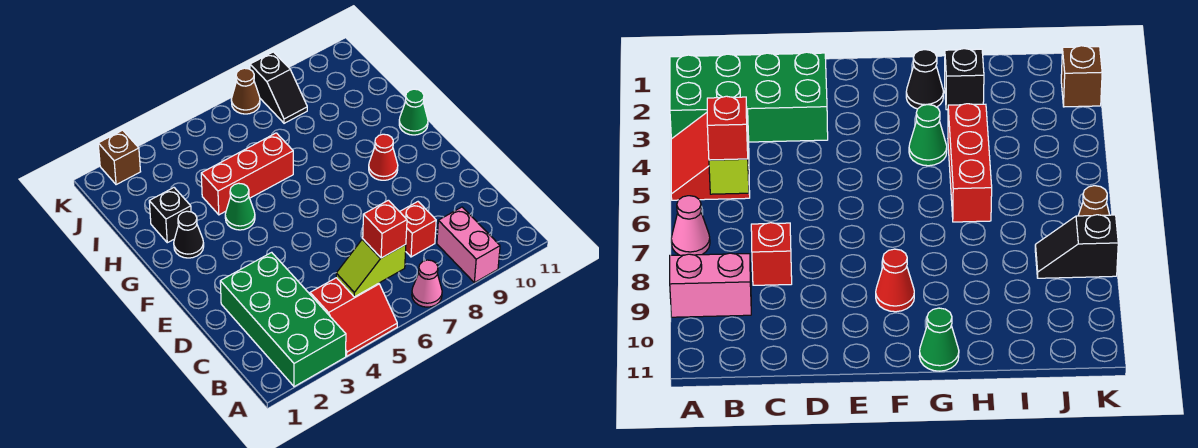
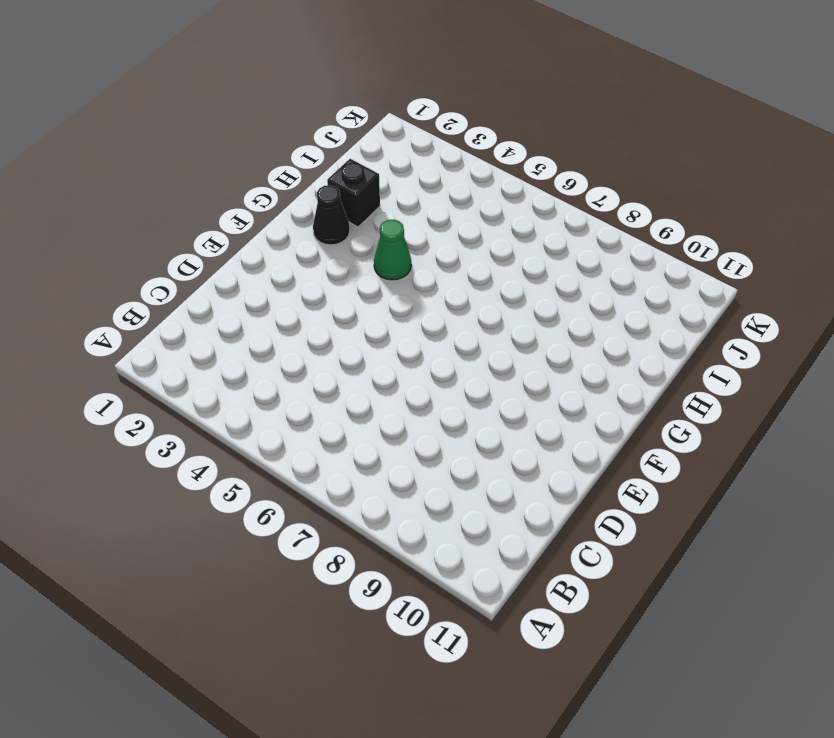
none -> green brick A2:D3 level 1
none -> red slope A4:B5 level 1 top B
none -> pink cone A7 level 1

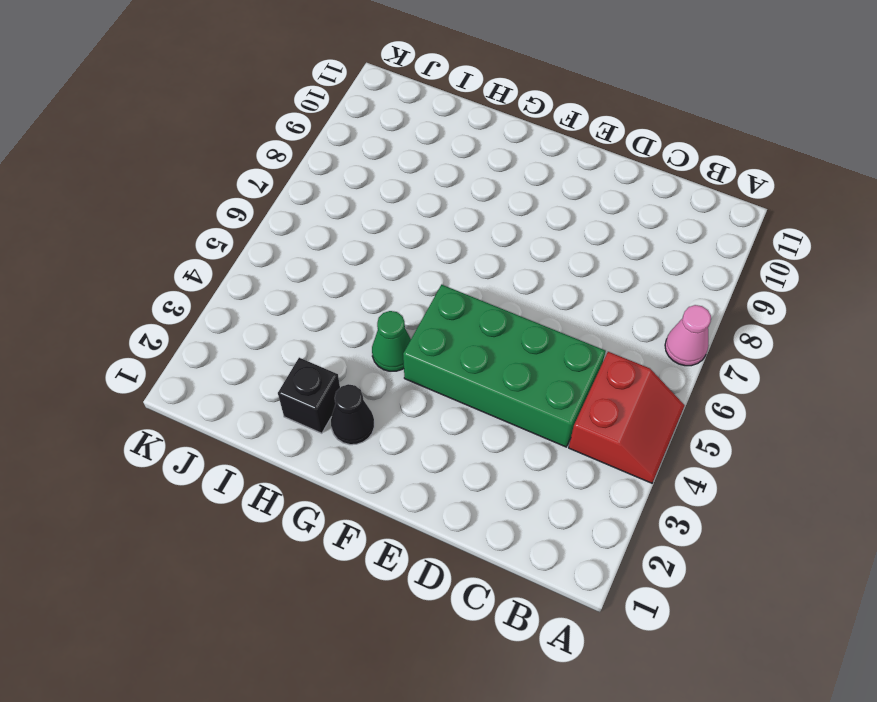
green brick C4:F5 level 1 -> green brick A2:D3 level 1
none -> pink brick A9:B9 level 1
none -> red brick C8 level 1
none -> red cone F9 level 1

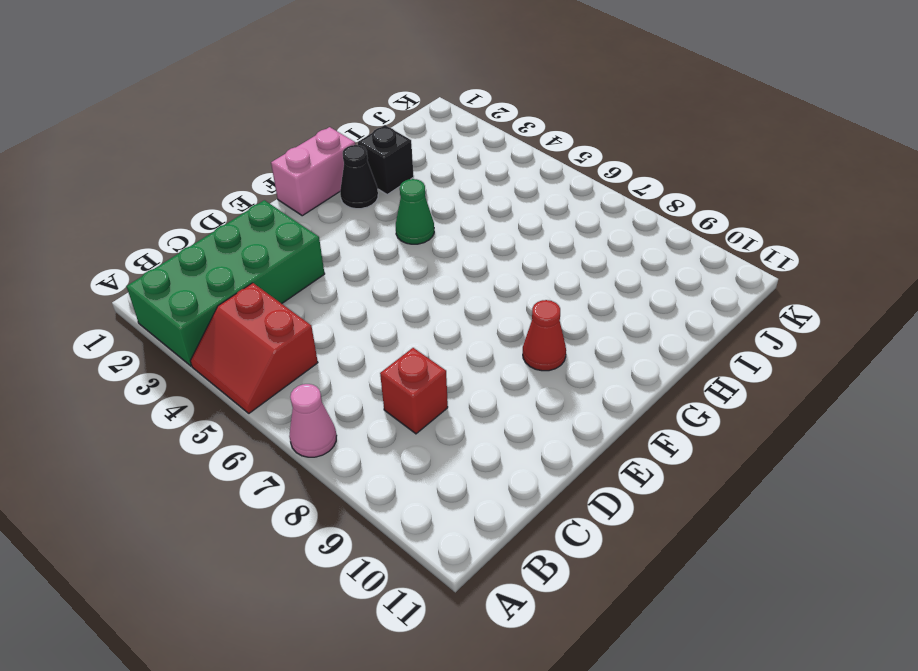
pink brick F1:G1 level 1 -> pink brick A9:B9 level 1
none -> green cone G11 level 1
none -> red brick H4:H6 level 1
none -> black slope J8:K8 level 1 top K

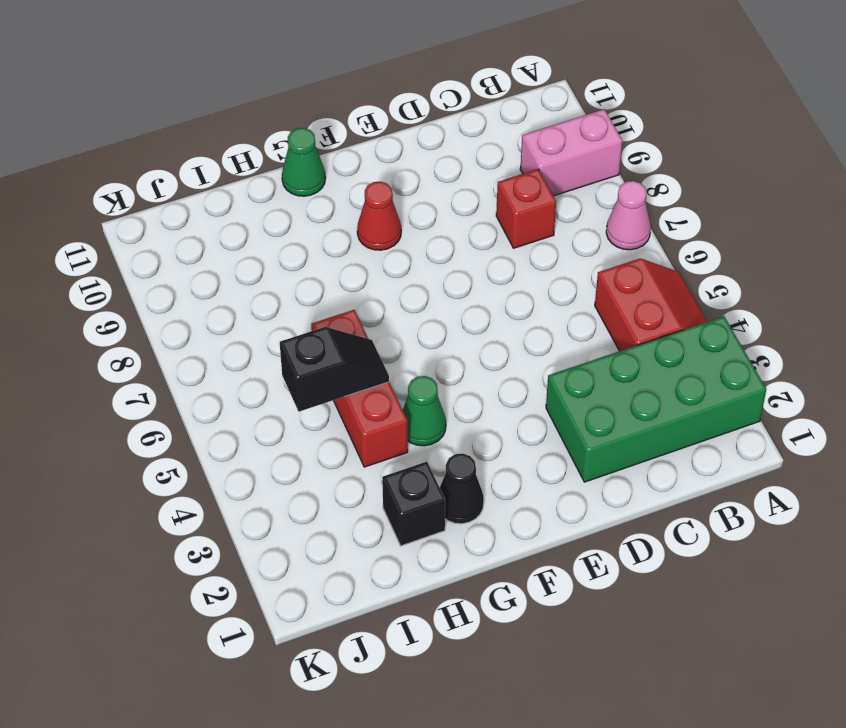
black slope H5:I5 level 2 top I -> black slope J8:K8 level 1 top K
none -> brown brick K2 level 1
none -> brown cone K7 level 1
none -> lime slope B5:B6 level 2 top 6

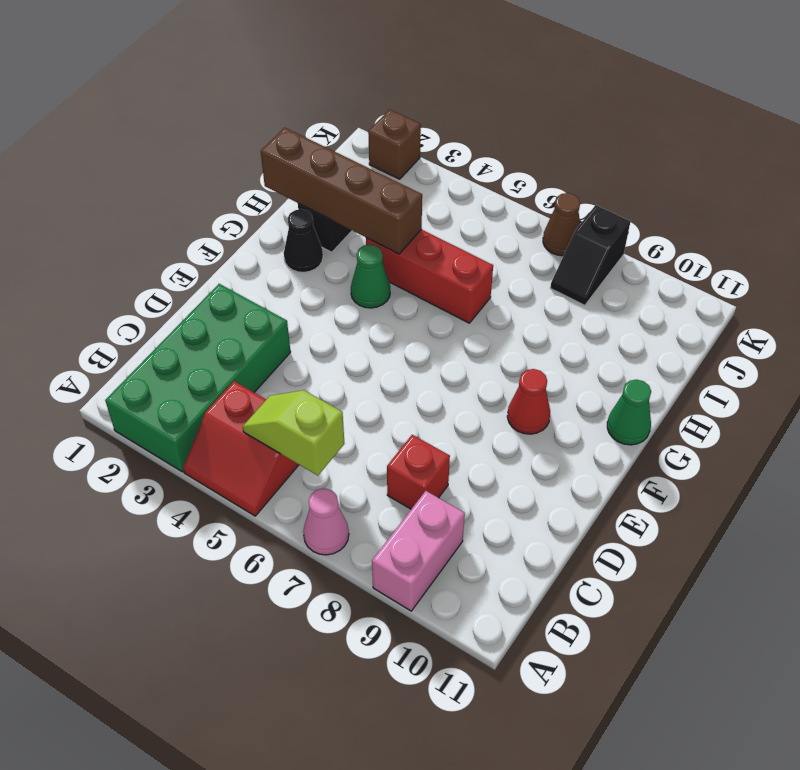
brown brick H1:H4 level 2 -> none
none -> red brick B6 level 3

